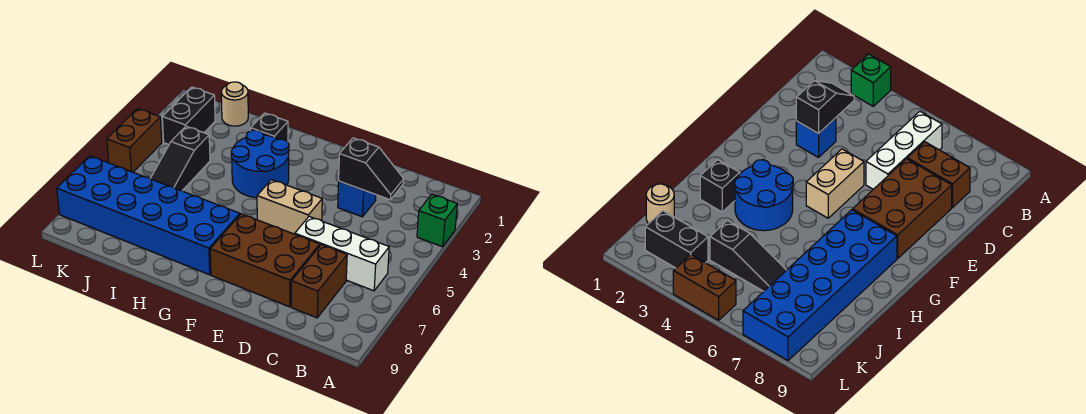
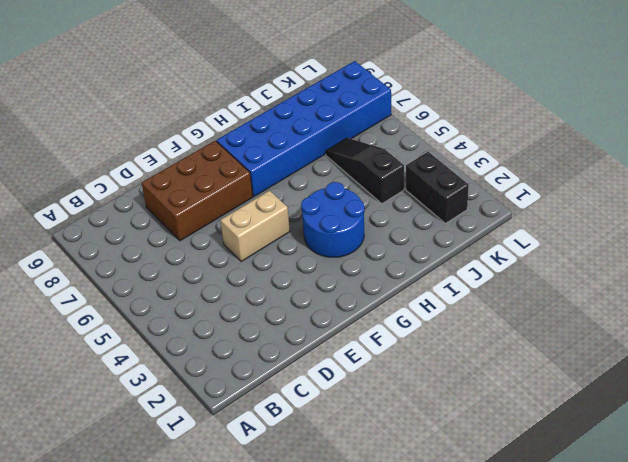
none -> green brick A3 level 1
none -> white brick B6:D6 level 1
none -> brown brick C7:C8 level 1

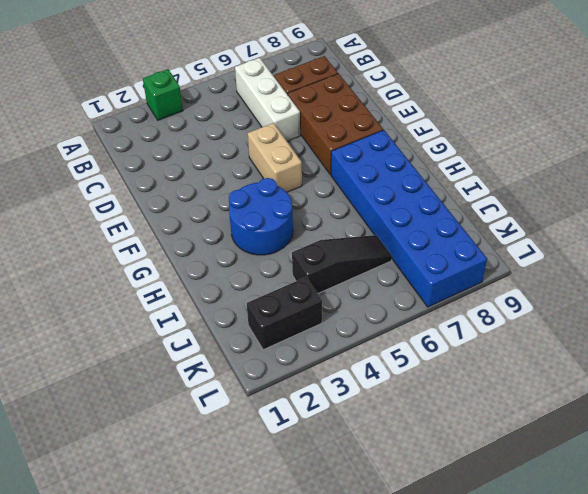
none -> blue brick D3 level 1
none -> black brick H2 level 1
none -> tan round brick J1 level 1

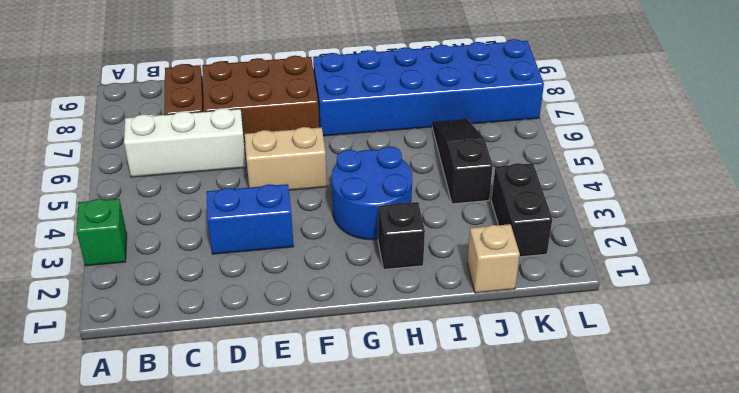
blue brick D3:E3 level 1 -> blue brick D3 level 1
tan brick J1 level 1 -> tan round brick J1 level 1
none -> brown brick L4:L5 level 1
none -> black slope C3:D3 level 2 top D

